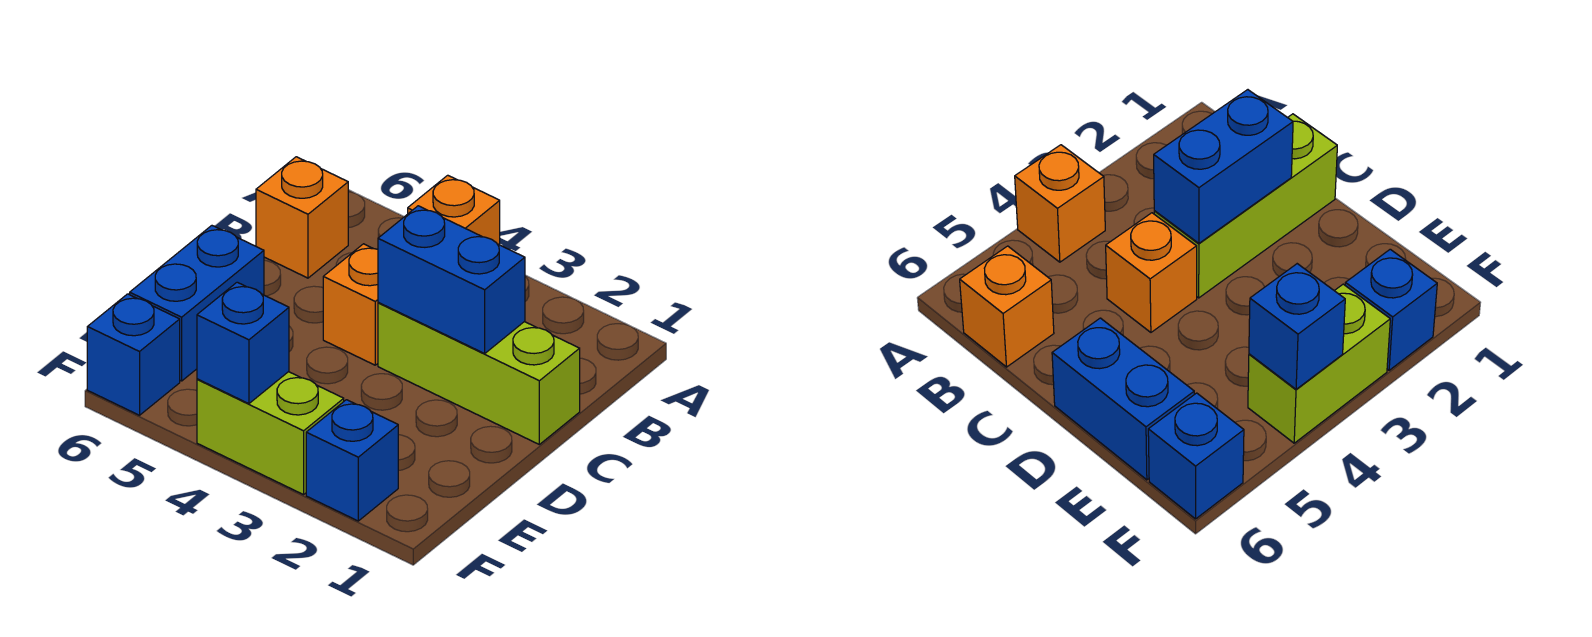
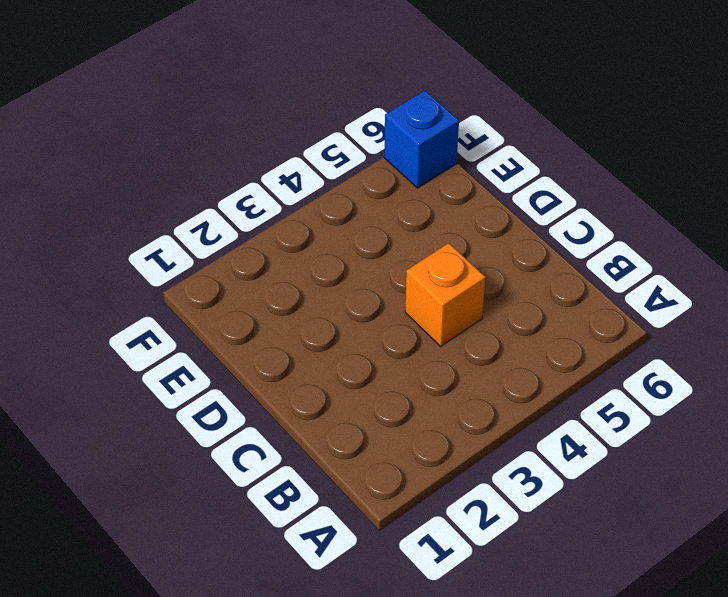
none -> orange brick A4 level 1
none -> orange brick B6 level 1

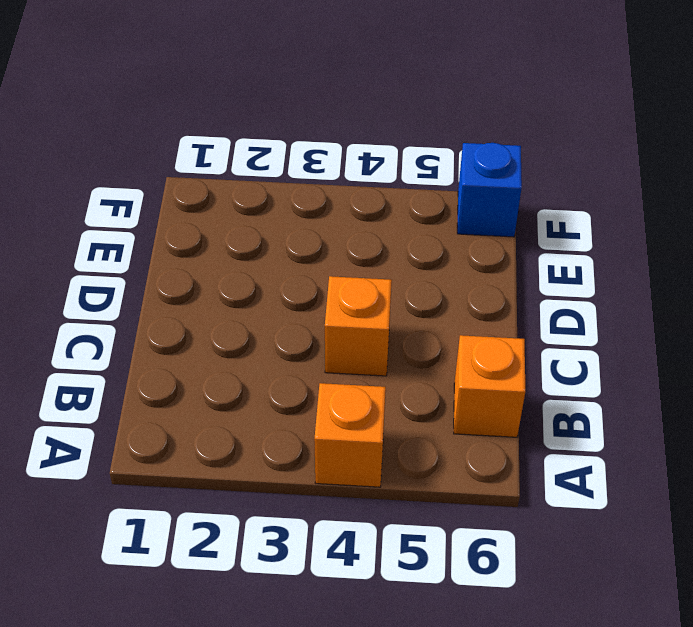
none -> lime brick C1:C3 level 1
none -> blue brick D6:E6 level 1

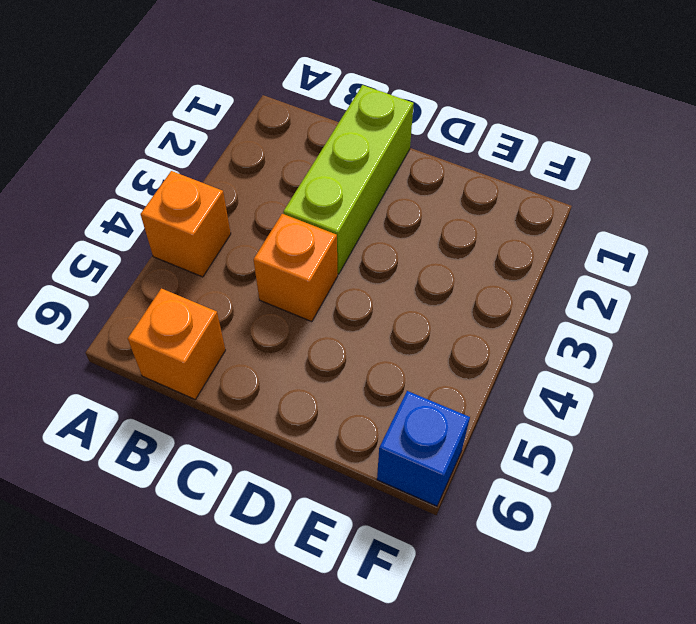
none -> blue brick D6:E6 level 1
none -> blue brick F2 level 1

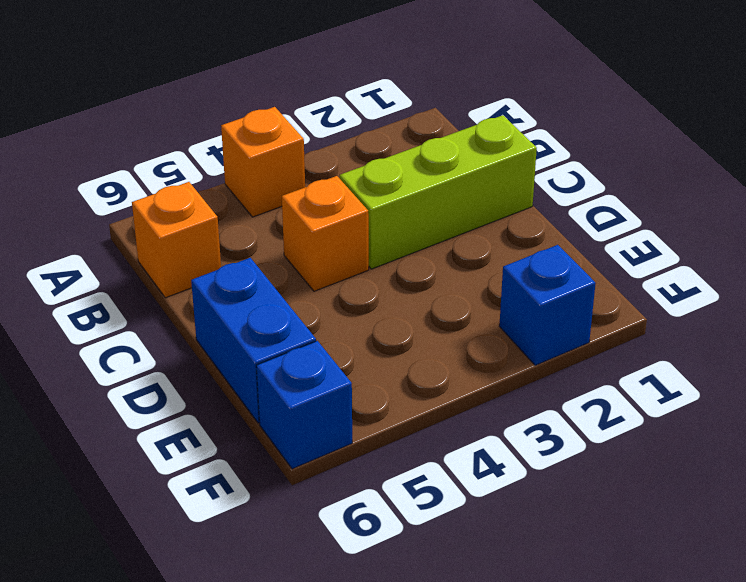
none -> lime brick F3:F4 level 1
none -> blue brick C2:C3 level 2

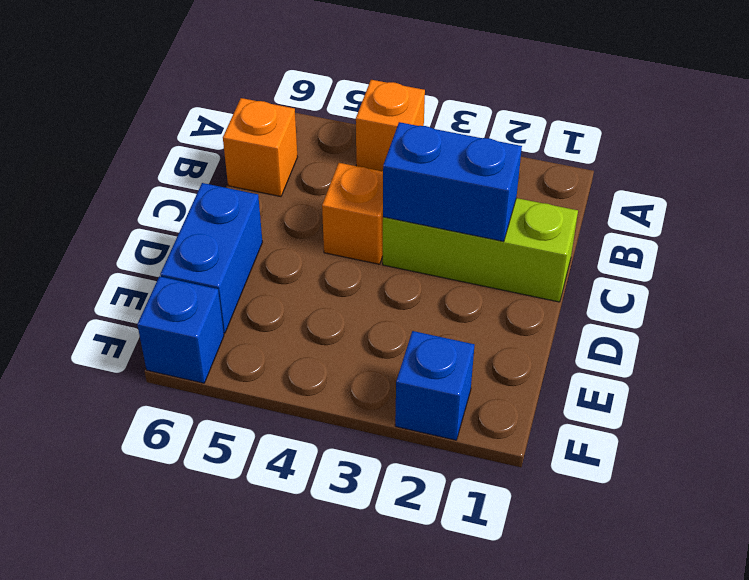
none -> lime brick F3:F4 level 1
none -> blue brick F4 level 2

